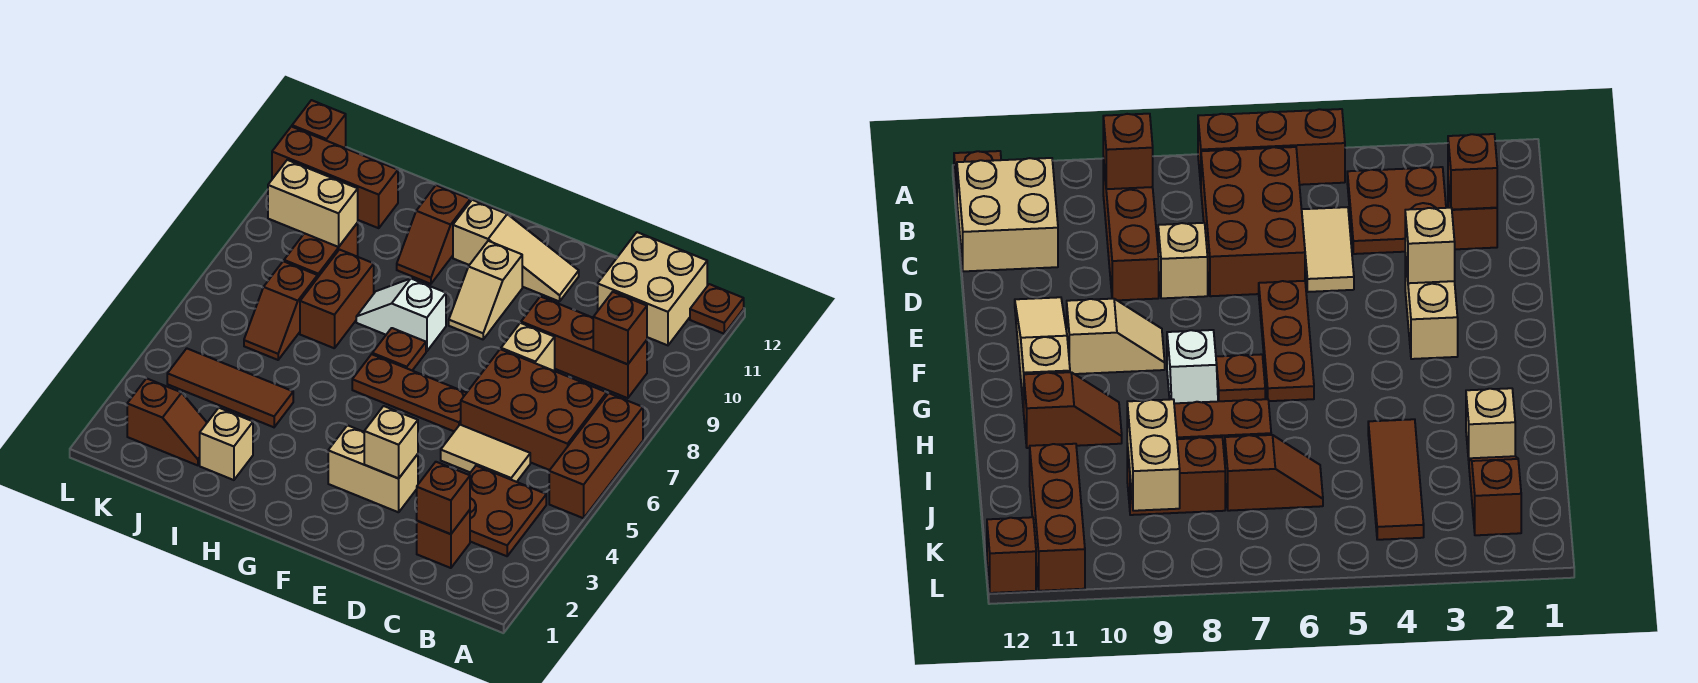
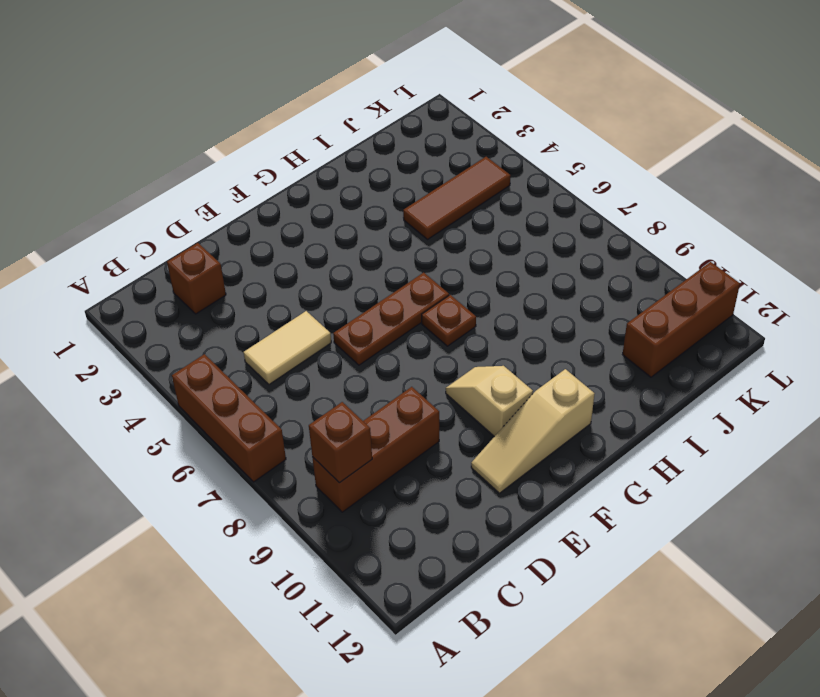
none -> brown plate A12 level 1
none -> brown plate B3:C4 level 1
none -> brown brick B6:D7 level 1

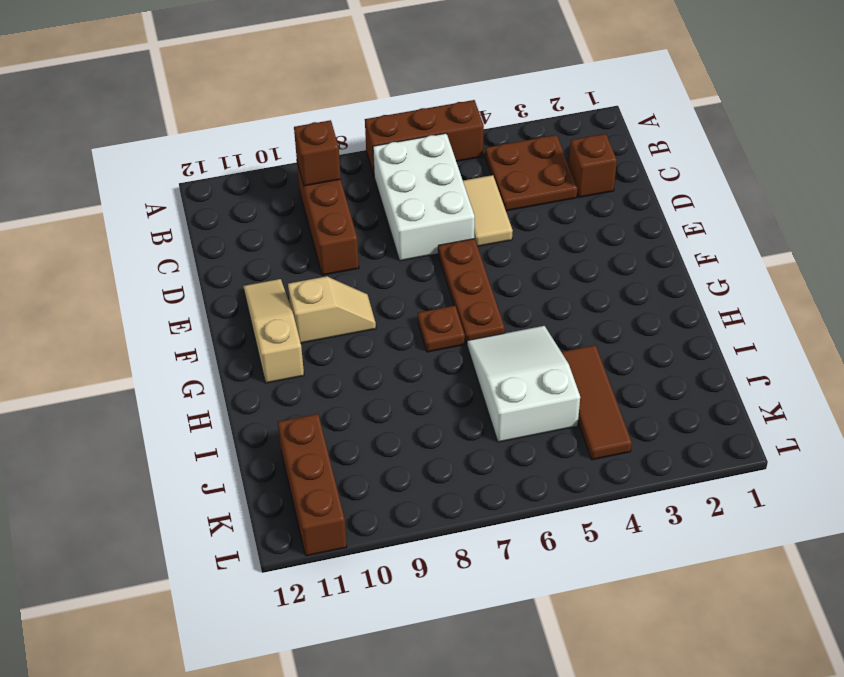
white brick B6:D7 level 1 -> brown brick B6:D7 level 1
white slope H5:J6 level 1 top J -> brown slope J6:J7 level 1 top 7
none -> brown plate A12 level 1
none -> tan brick B11:C12 level 1
none -> tan brick D8 level 1

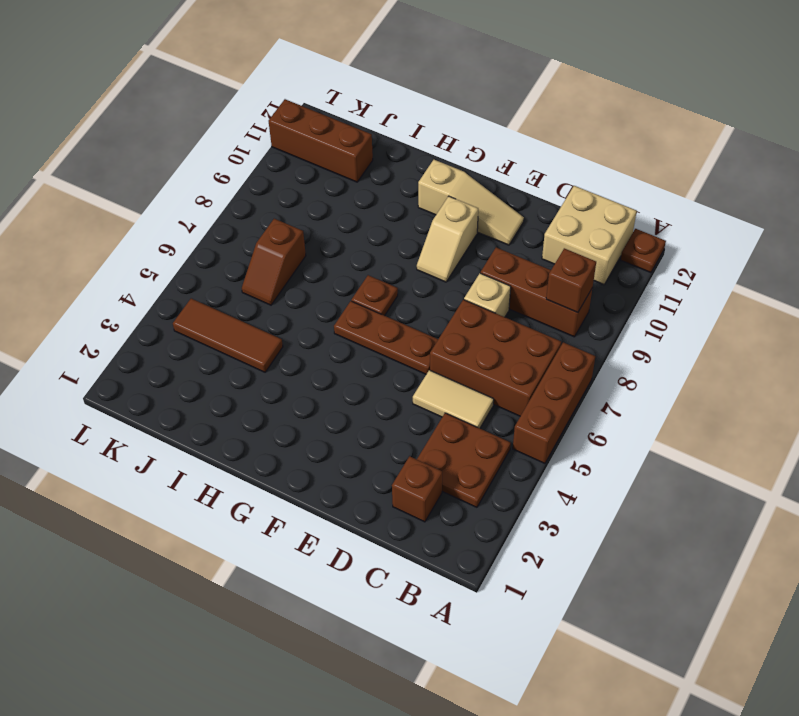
none -> tan brick E3:F3 level 1
none -> white slope G8:H8 level 1 top G
none -> brown slope H10:H11 level 1 top 11

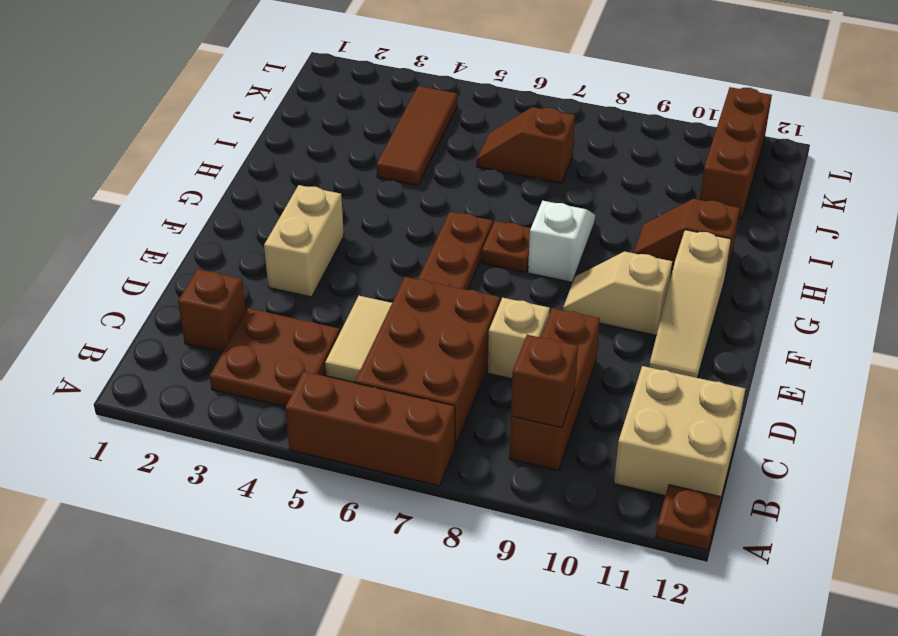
none -> tan brick I2 level 1
none -> brown brick I7:I8 level 1
none -> brown slope J2:K2 level 1 top K

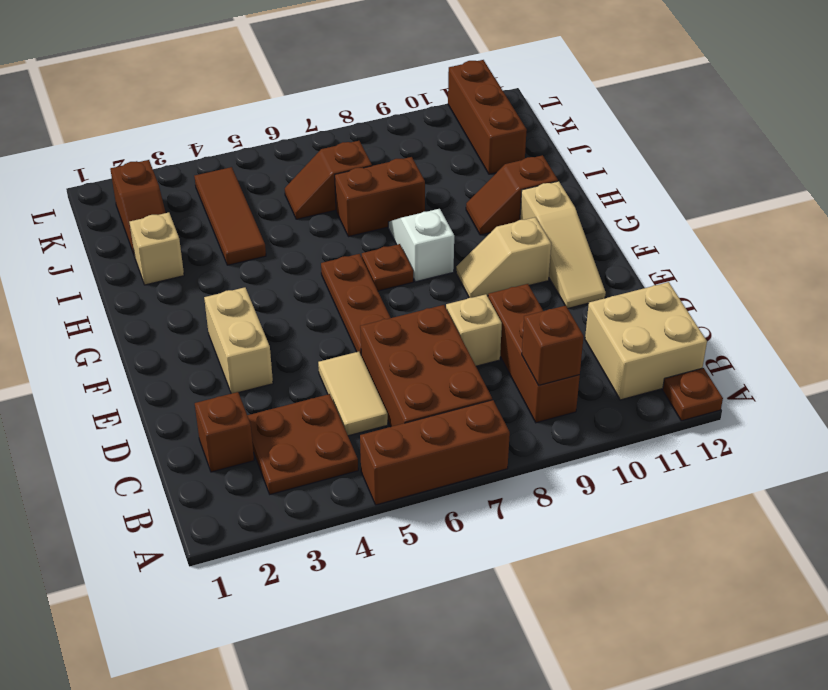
none -> brown brick J8:J9 level 1
none -> brown brick L12 level 1
none -> brown brick C2 level 2

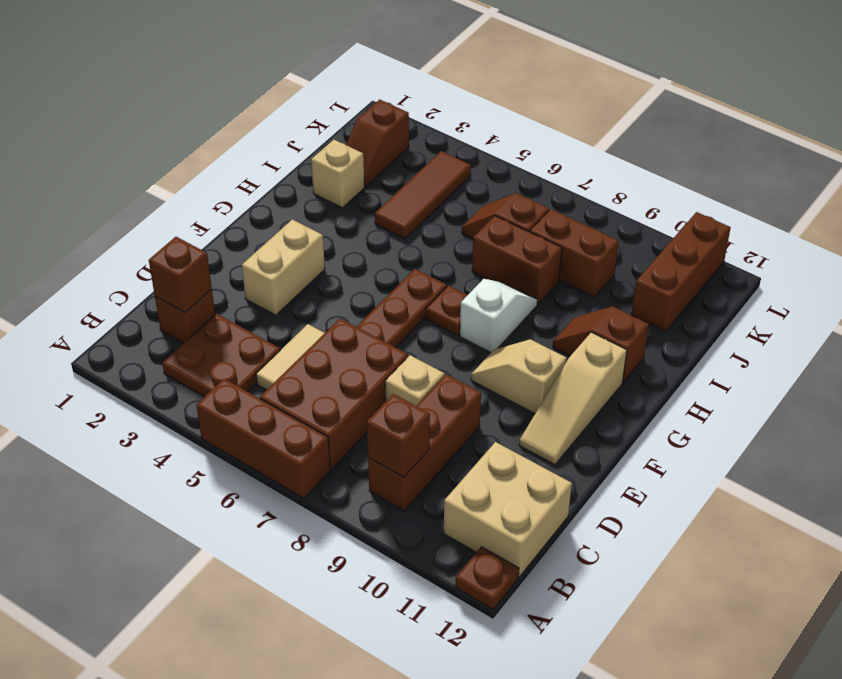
none -> brown brick L12 level 1
none -> tan brick E3 level 2
none -> tan brick J9:K9 level 2

